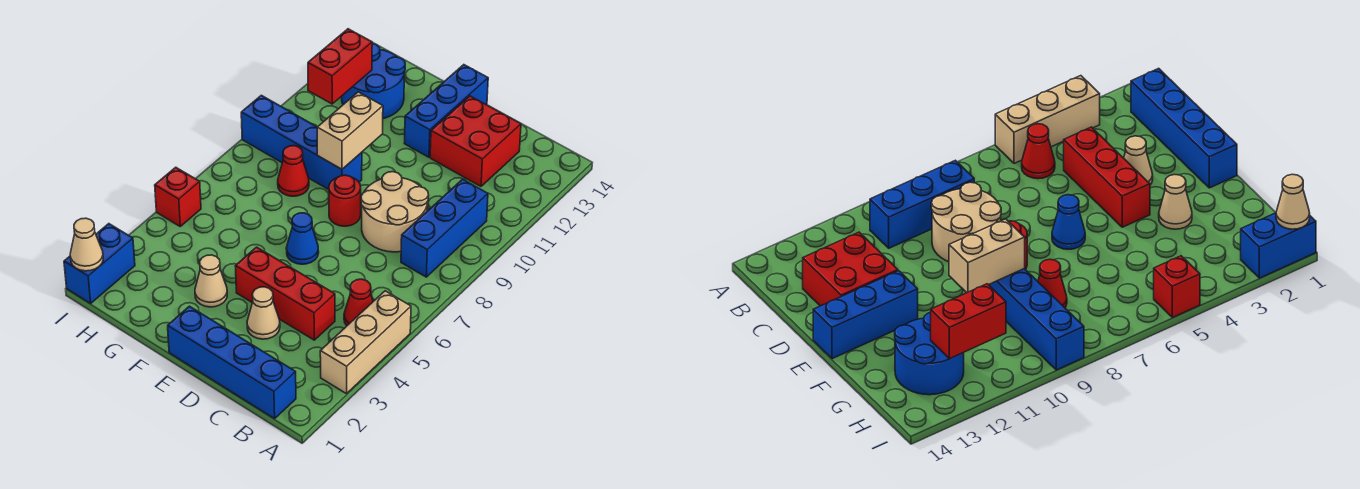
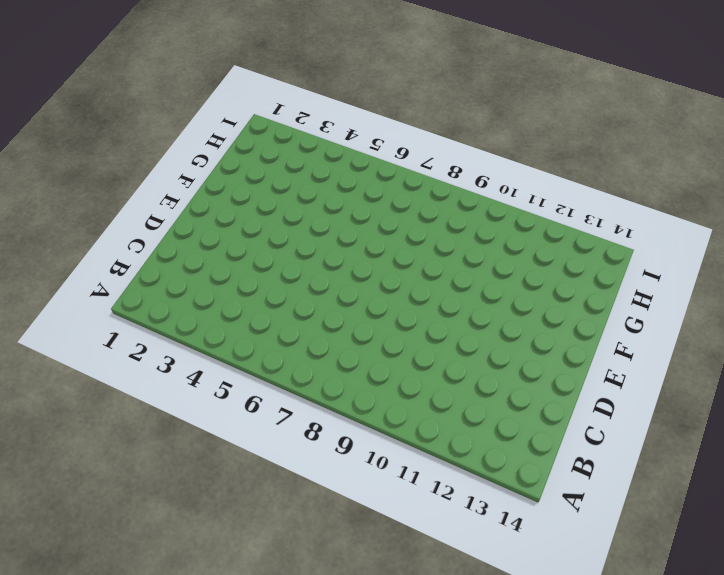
none -> tan brick A3:A5 level 1
none -> blue brick B1:E1 level 1
none -> red cone B5 level 1

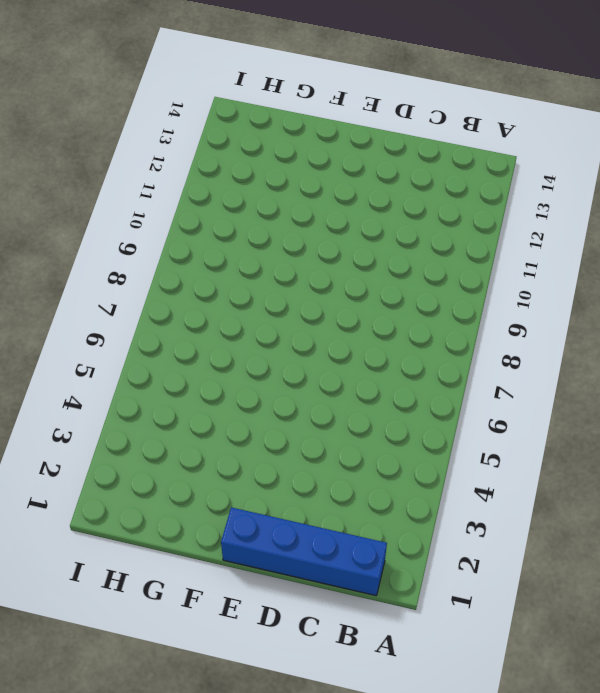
none -> tan brick A3:A5 level 1
none -> red cone B5 level 1
none -> blue brick B8:B10 level 1

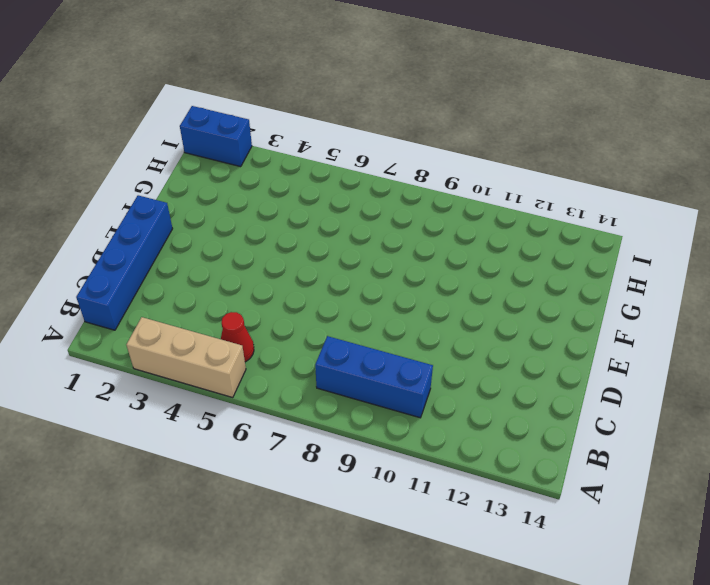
none -> red brick C4:E4 level 1
none -> tan round brick C8:D9 level 1
none -> red brick C12:D13 level 1

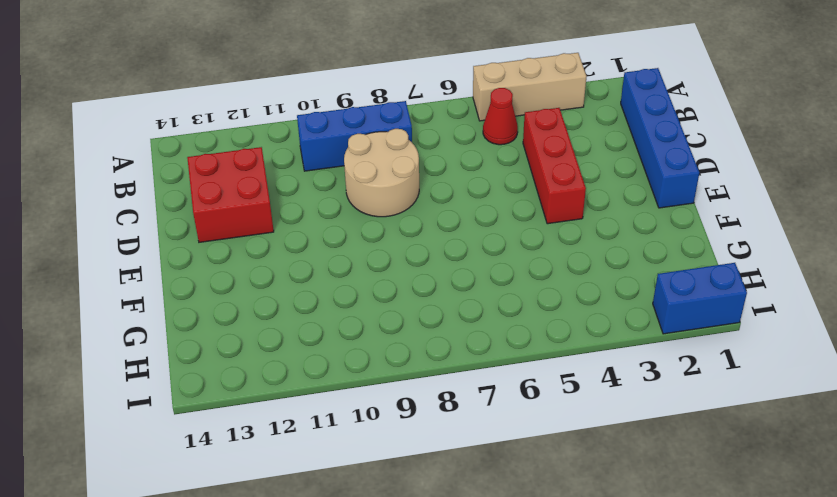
none -> tan cone D3 level 1
none -> blue cone E6 level 1
none -> red round brick E8 level 1

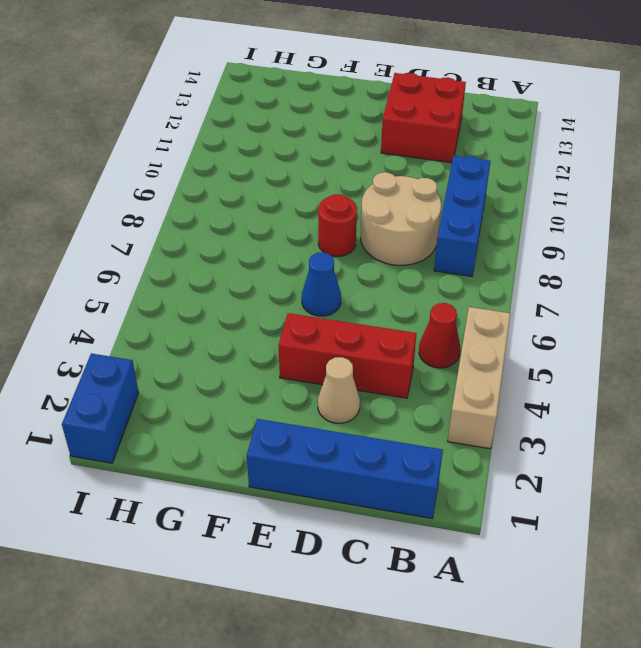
none -> blue brick E12:E14 level 1
none -> tan cone F3 level 1
none -> blue brick F9:I9 level 1

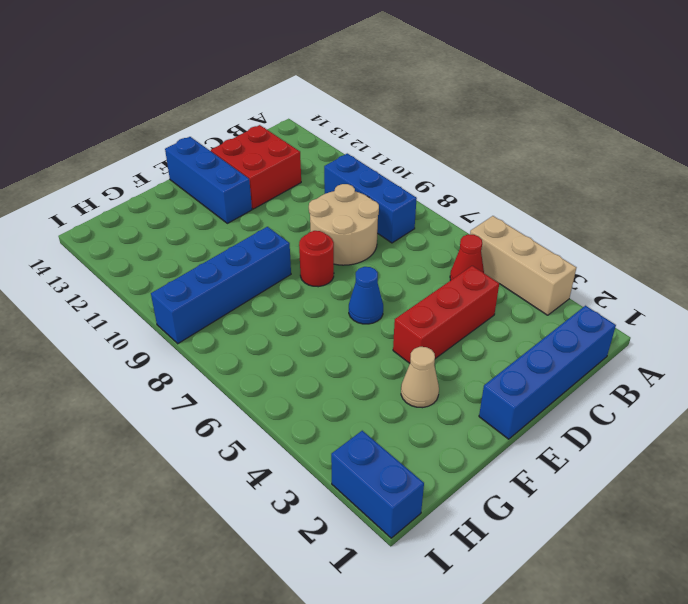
none -> tan cone D3 level 1
none -> red cone G8 level 1
none -> blue round brick G12:H13 level 1

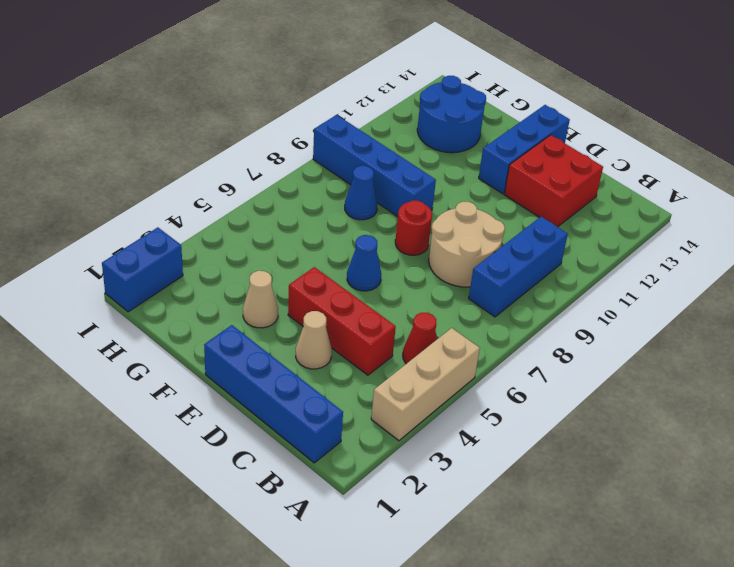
blue cone G8 level 1 -> red cone G8 level 1
none -> red brick I5 level 1
none -> tan brick F9:F10 level 2
none -> red brick H11:H12 level 2

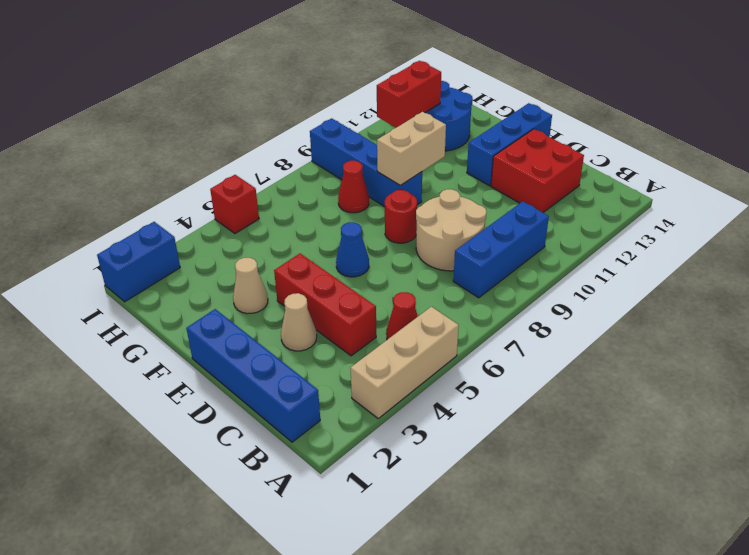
none -> tan cone I1 level 2

